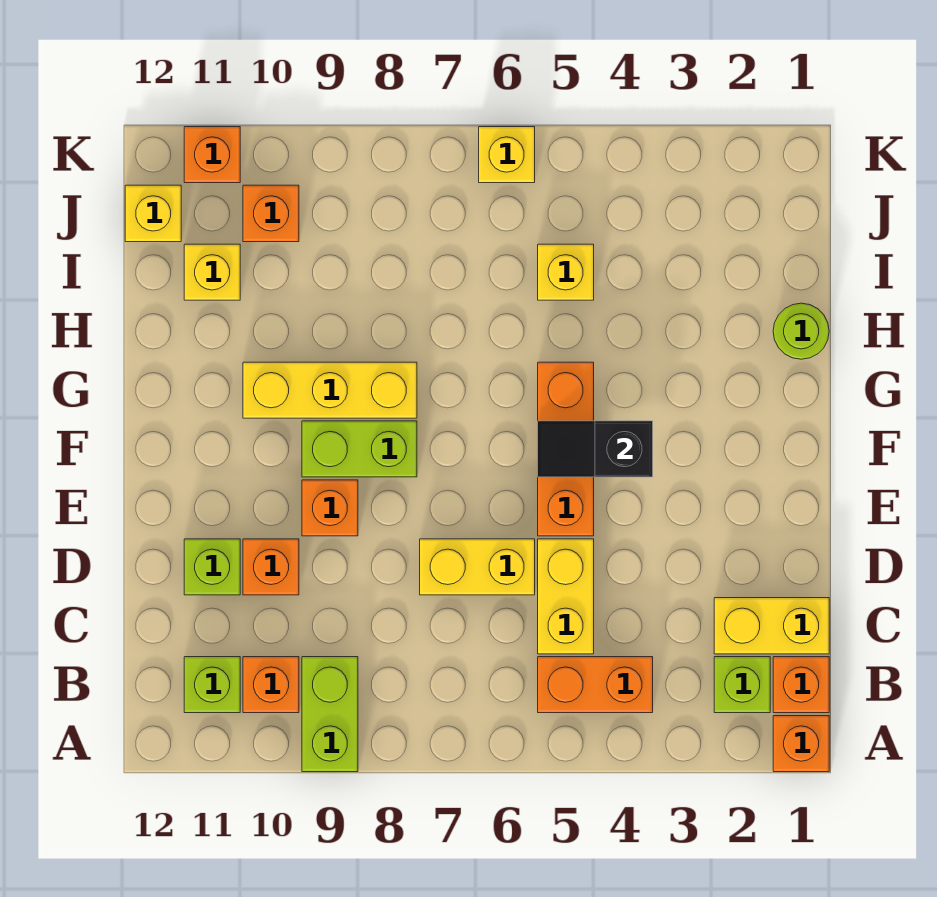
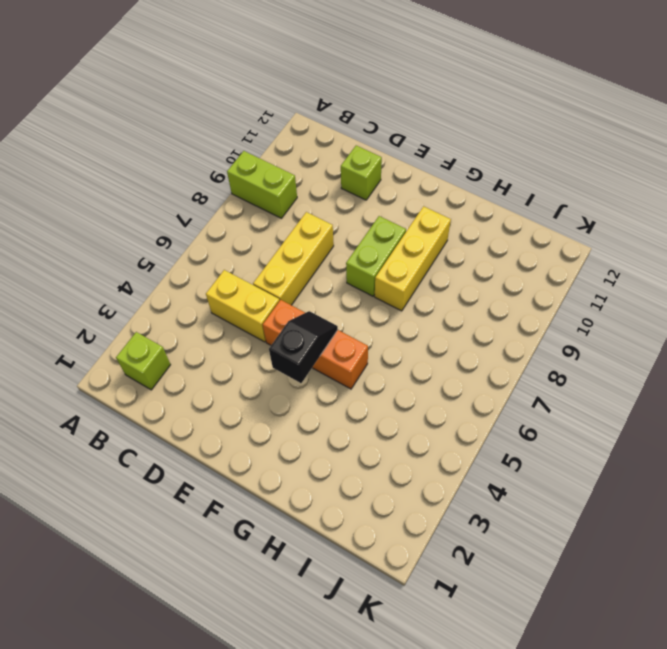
yellow brick D6:D8 level 1 -> yellow brick D6:D7 level 1
none -> orange brick A1 level 1
none -> orange brick B1 level 1
none -> orange brick B4:B5 level 1

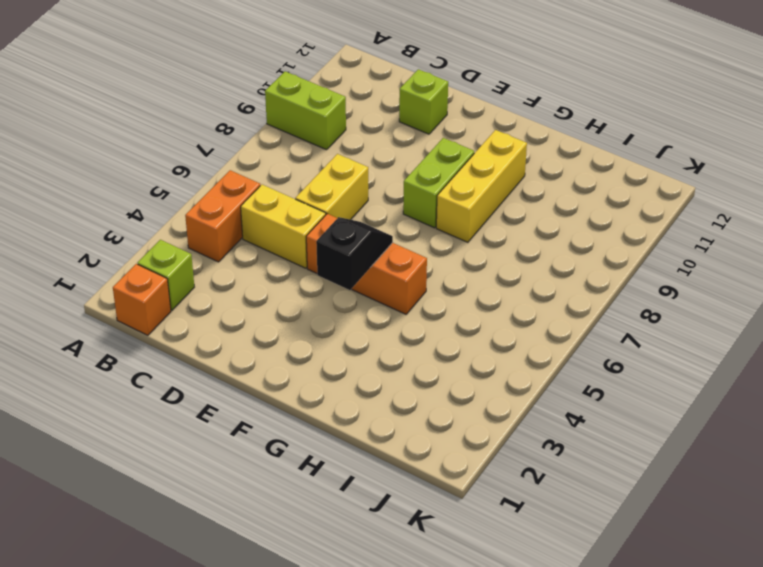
none -> orange brick A1 level 1
none -> orange brick B10 level 1
none -> lime brick B11 level 1

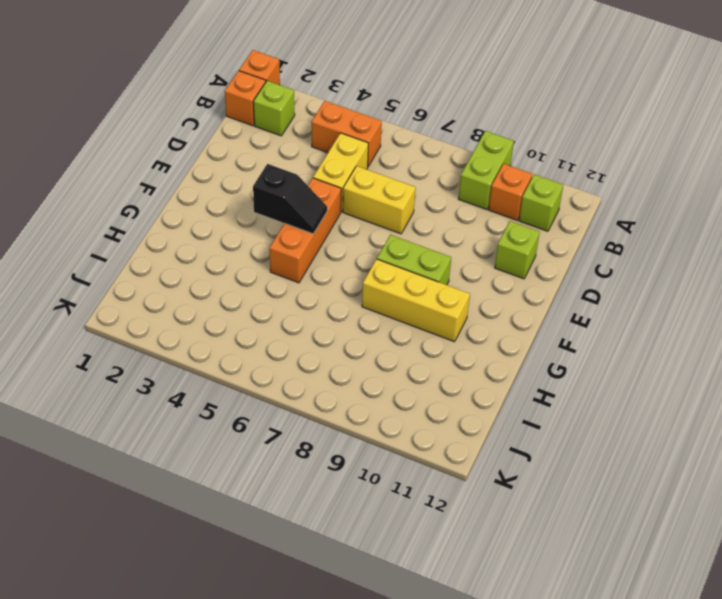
none -> yellow brick C1:C2 level 1
none -> orange brick D10 level 1
none -> orange brick E9 level 1

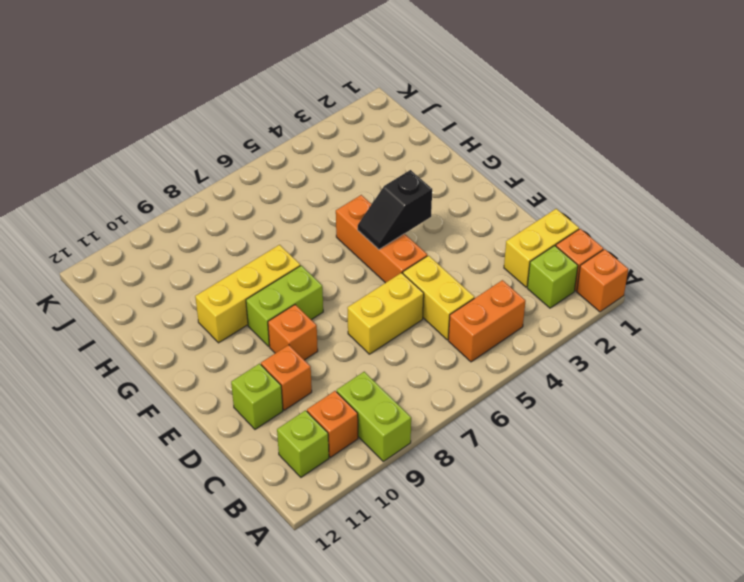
none -> lime round brick H1 level 1
none -> yellow brick I5 level 1
none -> yellow brick I11 level 1

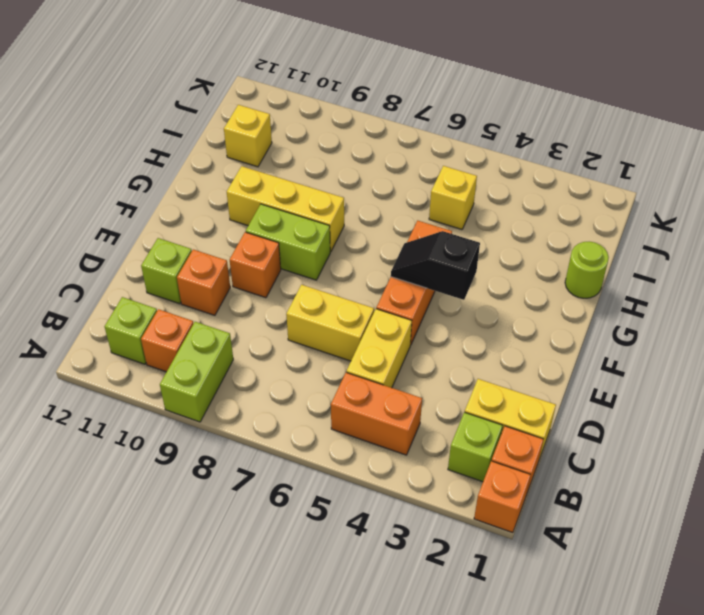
none -> orange brick J10 level 1
none -> yellow brick J12 level 1
none -> yellow brick K6 level 1

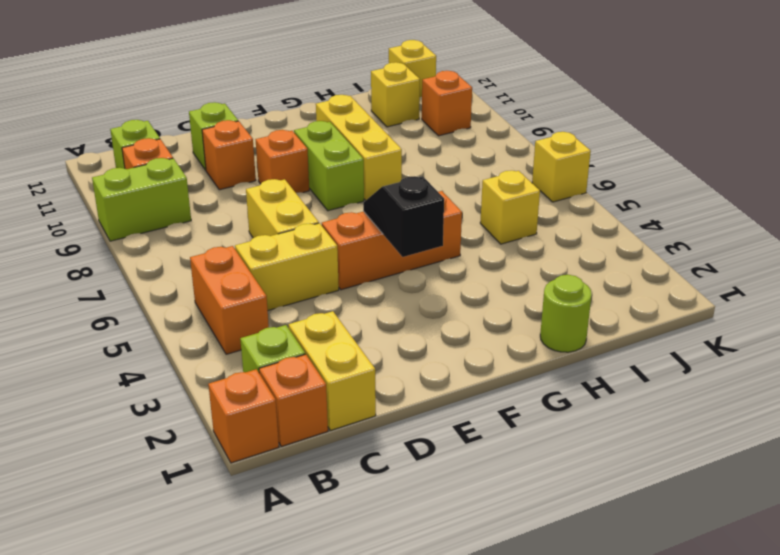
none -> orange brick K11 level 1

